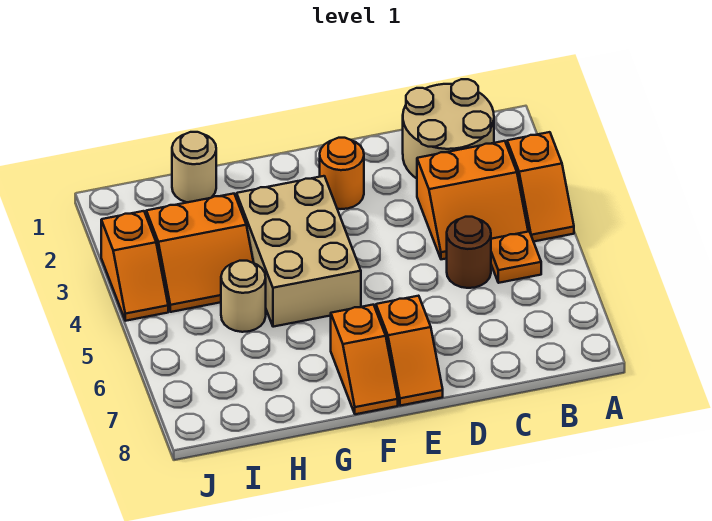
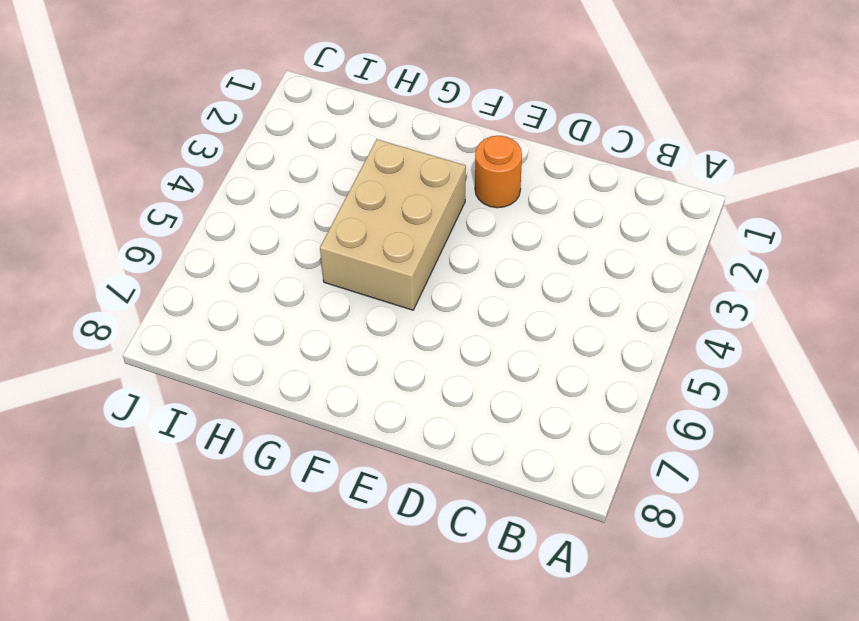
none -> orange slope A3:A4 level 1 top 3
none -> tan round brick B1:C2 level 1
none -> orange slope B3:C4 level 1 top 3

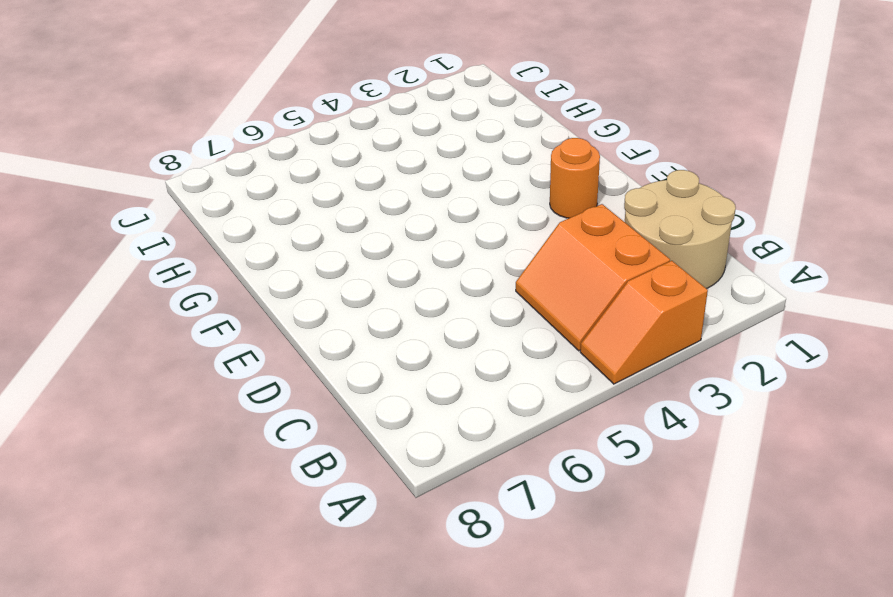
none -> orange plate B5 level 1
none -> brown round brick C5 level 1
none -> orange slope E7:E8 level 1 top 7

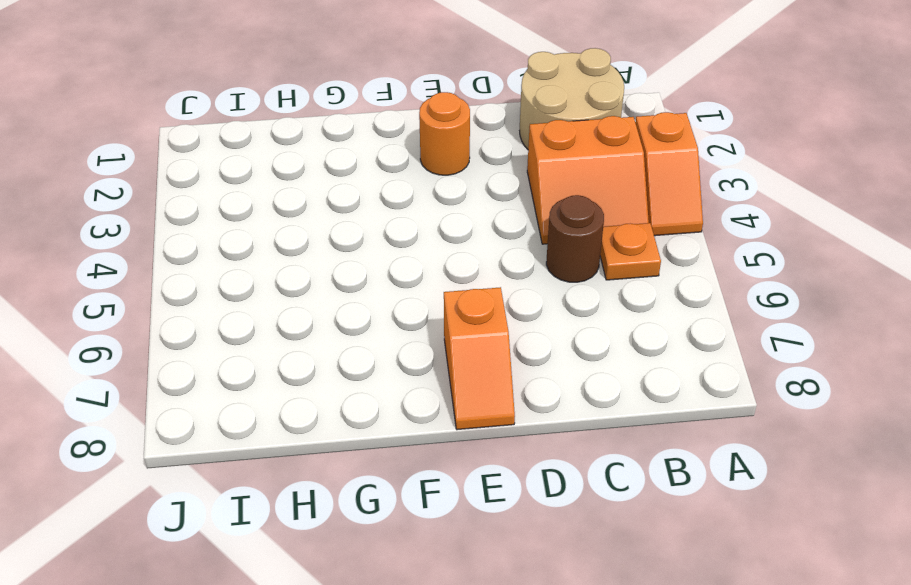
none -> tan brick F3:G5 level 1
none -> orange slope F7:F8 level 1 top 7
none -> tan round brick H1 level 1

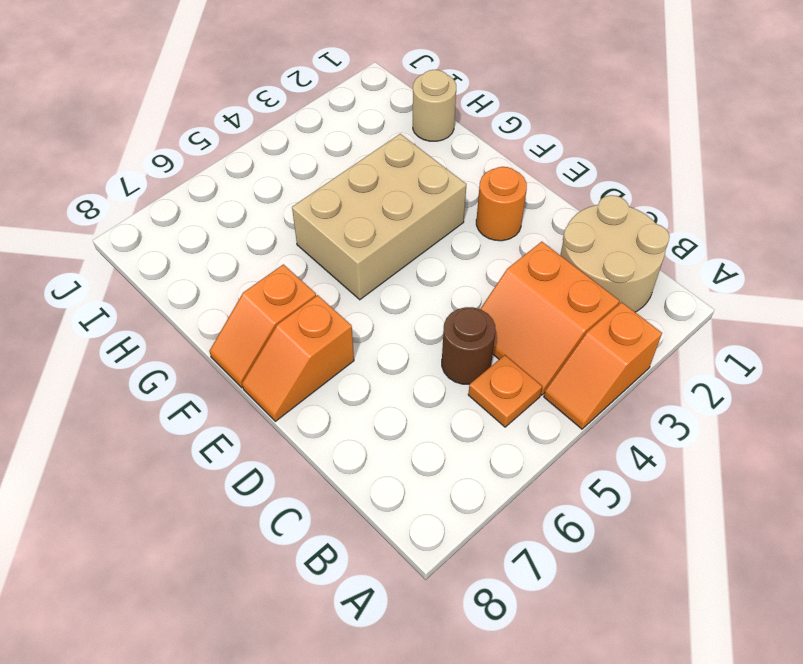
none -> orange slope H3:I4 level 1 top 3
none -> tan round brick H5 level 1
none -> orange slope J3:J4 level 1 top 3

